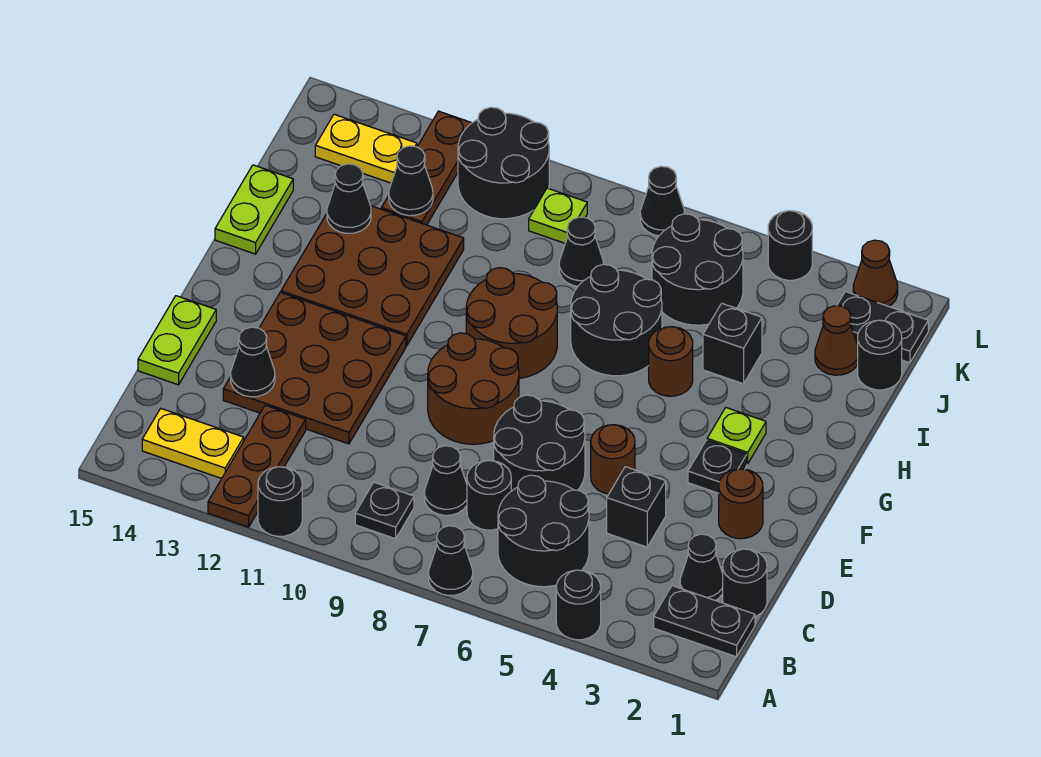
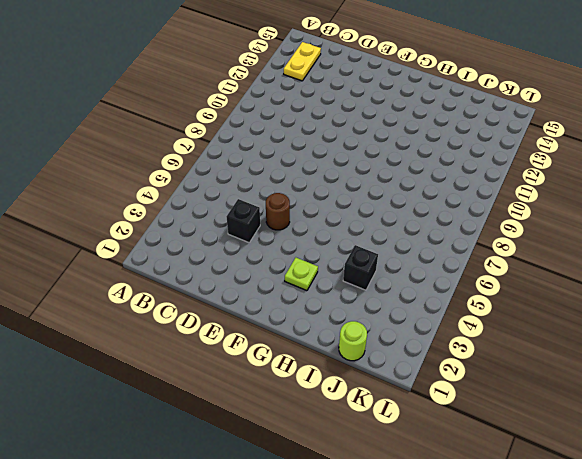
lime round brick J1 level 1 -> black round brick J1 level 1
none -> black round brick A4 level 1
none -> black cone A7 level 1
none -> black round brick A11 level 1
none -> brown plate A12:C12 level 1

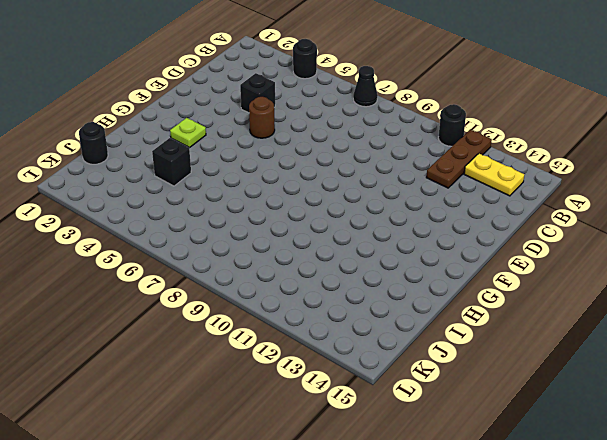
none -> black plate B1:B2 level 1
none -> black round brick B5:C6 level 1
none -> black plate B9 level 1
none -> black round brick C1 level 1

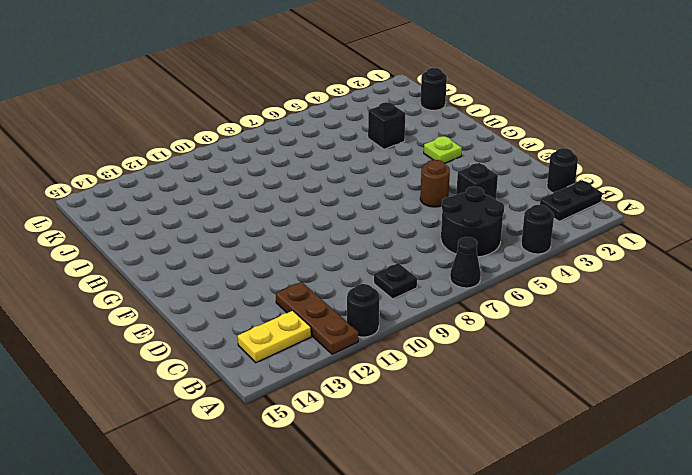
none -> black cone C2 level 1
none -> black round brick C7 level 1
none -> black cone C8 level 1
none -> black round brick D6:E7 level 1

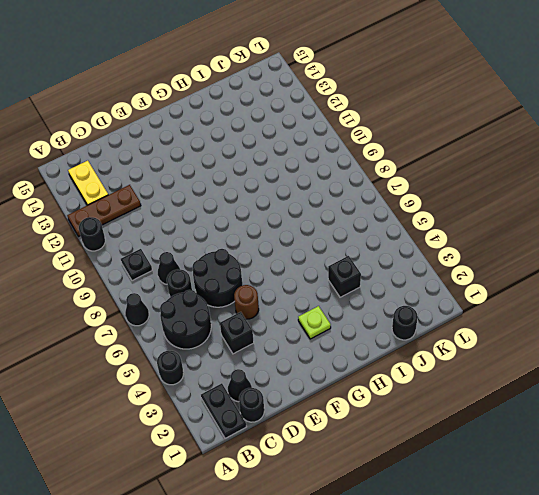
none -> brown plate D11:F13 level 1
none -> lime plate D15:E15 level 1
none -> brown round brick E2 level 1
none -> brown round brick E8:F9 level 1

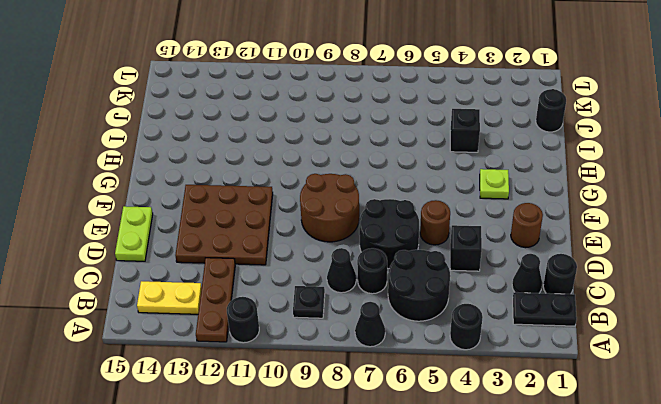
none -> black plate F3 level 1
none -> brown round brick G8:H9 level 1
none -> brown plate G11:I13 level 1
none -> brown round brick H5 level 1

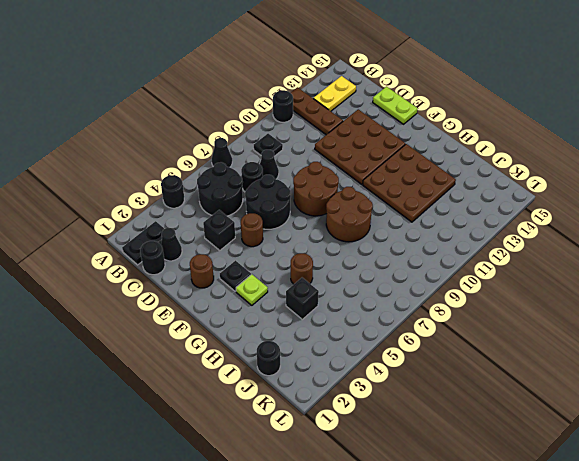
none -> black round brick H6:I7 level 1
none -> lime plate H15:I15 level 1
none -> brown cone J2 level 1
none -> black round brick J5:K6 level 1

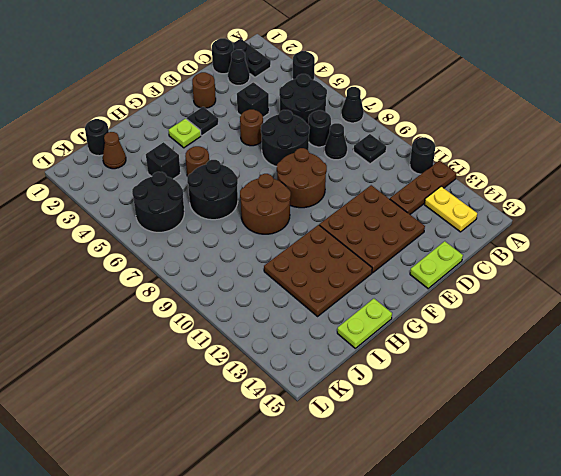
none -> black cone J8 level 1
none -> brown plate J12:L12 level 1
none -> black plate K1:K2 level 1
none -> lime plate K9 level 1

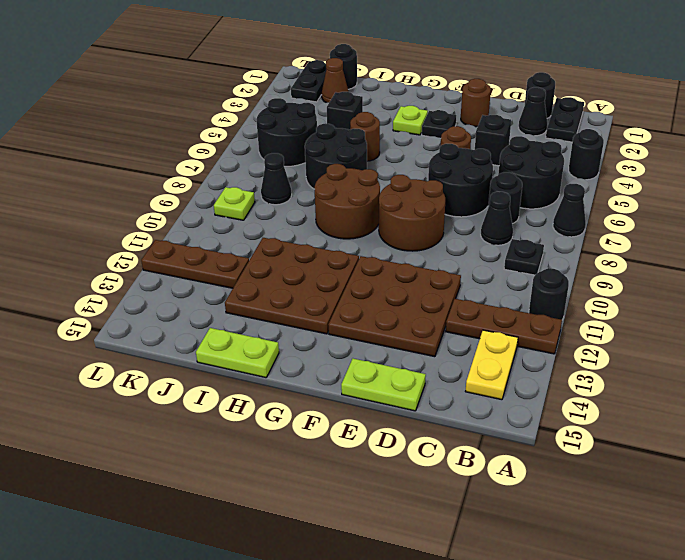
none -> black round brick K10:L11 level 1
none -> yellow plate K13:K14 level 1
none -> brown cone L2 level 1
none -> black round brick L4 level 1

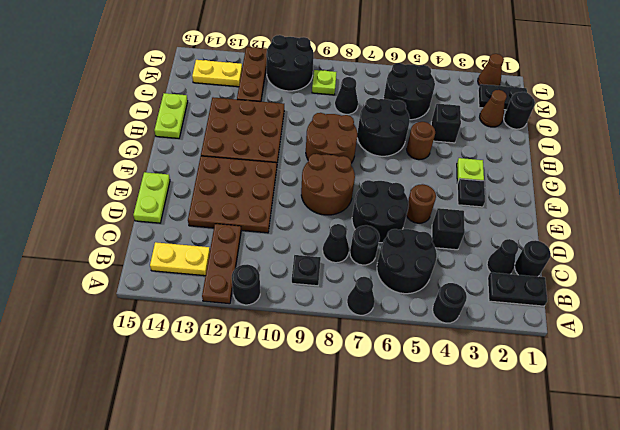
none -> brown round brick E2 level 1
none -> black round brick L4 level 1
none -> black cone L7 level 1
none -> black cone D13 level 2

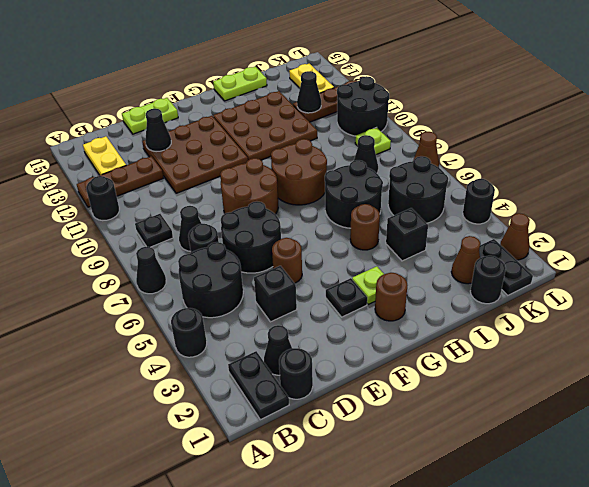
brown round brick G2 level 1 -> brown round brick E2 level 1
brown cone L7 level 1 -> black cone L7 level 1
none -> black cone I13 level 2

